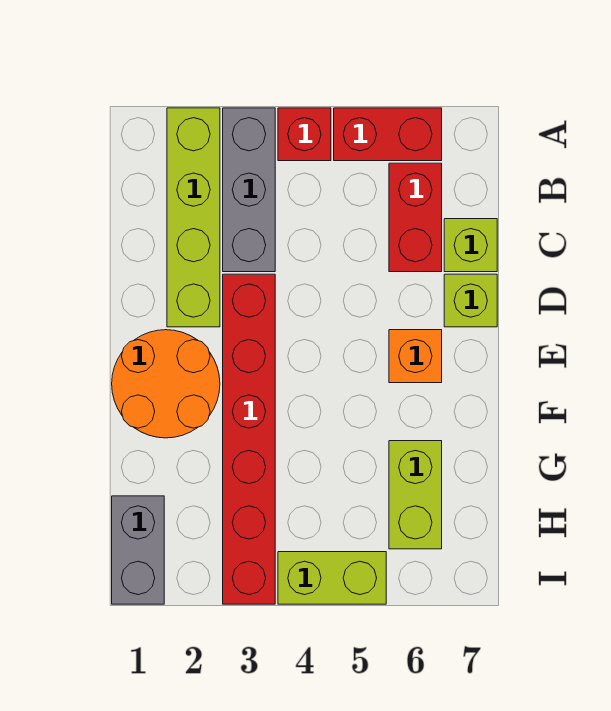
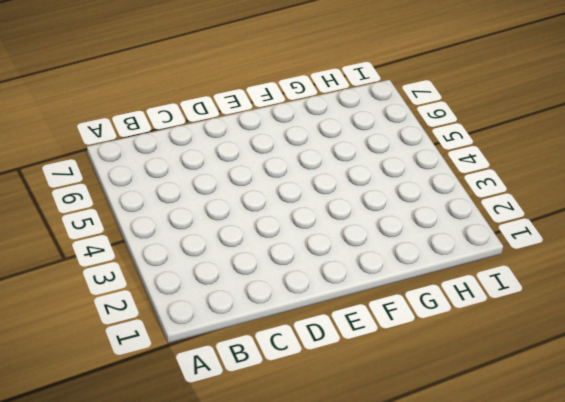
none -> lime brick A2:D2 level 1
none -> grey brick A3:C3 level 1
none -> red brick A4 level 1

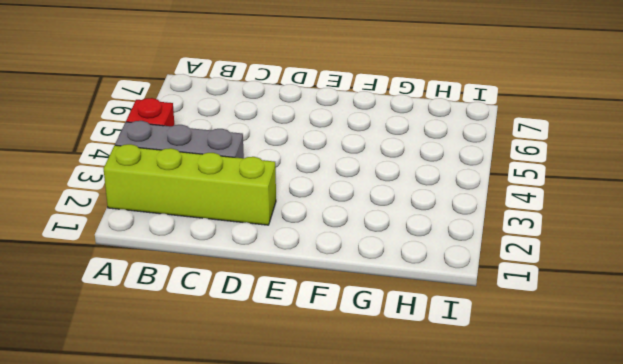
none -> red brick A5:A6 level 1
none -> red brick B6:C6 level 1
none -> lime brick C7 level 1

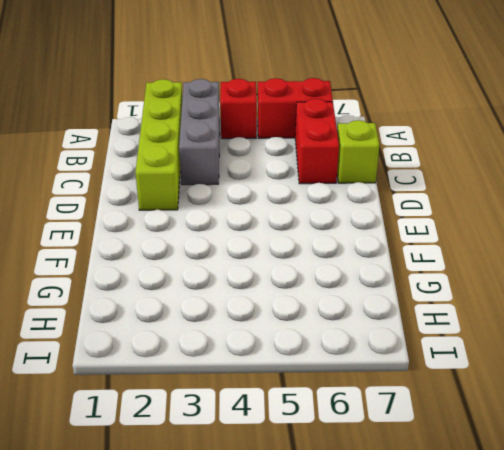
none -> red brick D3:I3 level 1
none -> lime brick D7 level 1
none -> orange round brick E1:F2 level 1

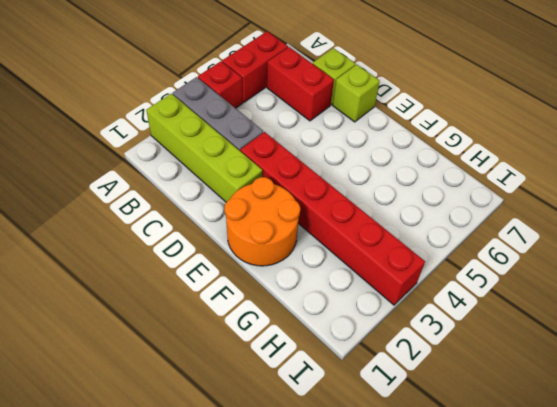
none -> orange brick E6 level 1
none -> lime brick G6:H6 level 1
none -> grey brick H1:I1 level 1

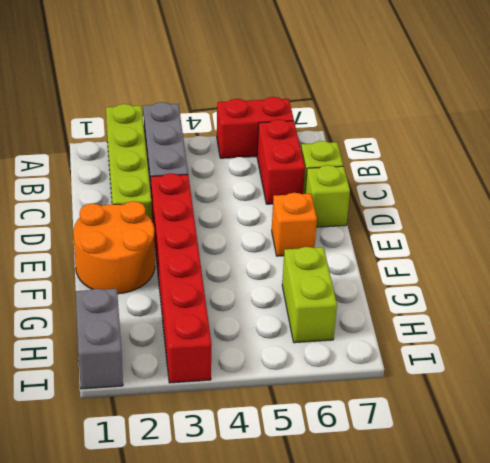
none -> red brick A4 level 1
none -> lime brick I4:I5 level 1

